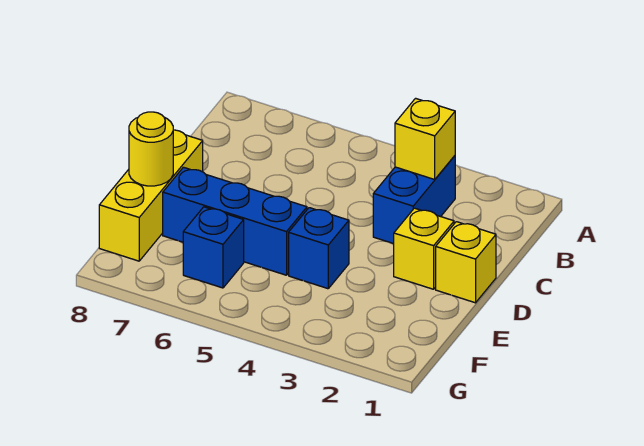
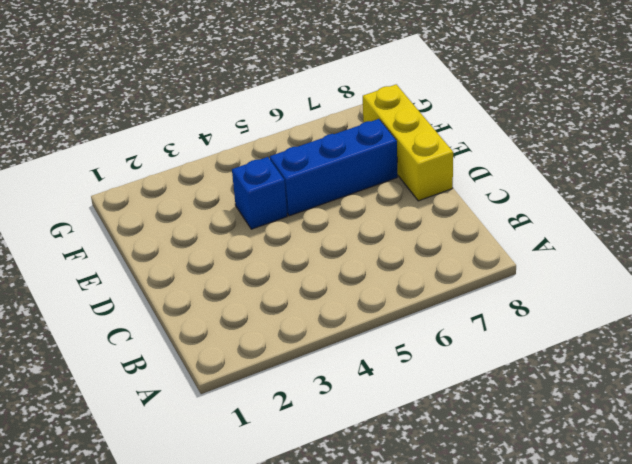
none -> blue brick B3:C3 level 1
none -> yellow brick D1 level 1

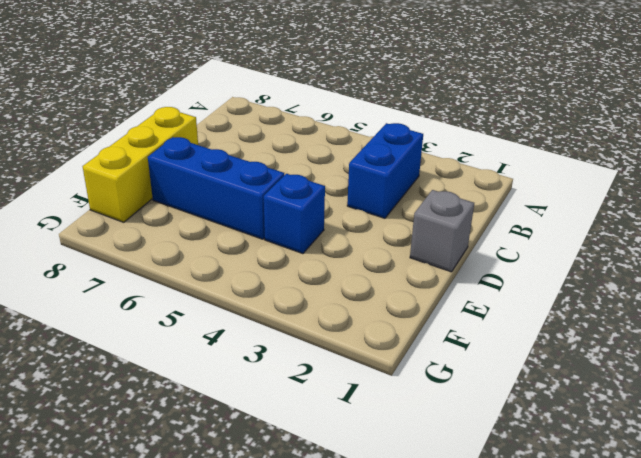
grey brick D1 level 1 -> yellow brick D1 level 1
none -> yellow brick D2 level 1
none -> blue brick F6 level 1

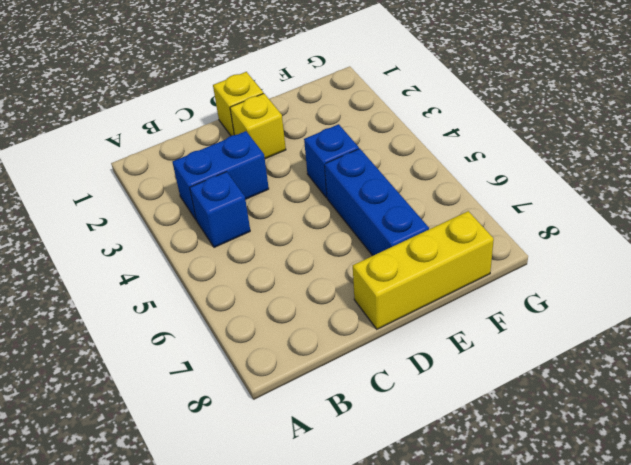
blue brick B4 level 1 -> blue brick F6 level 1
none -> yellow brick B3 level 2
none -> yellow round brick E8 level 2

